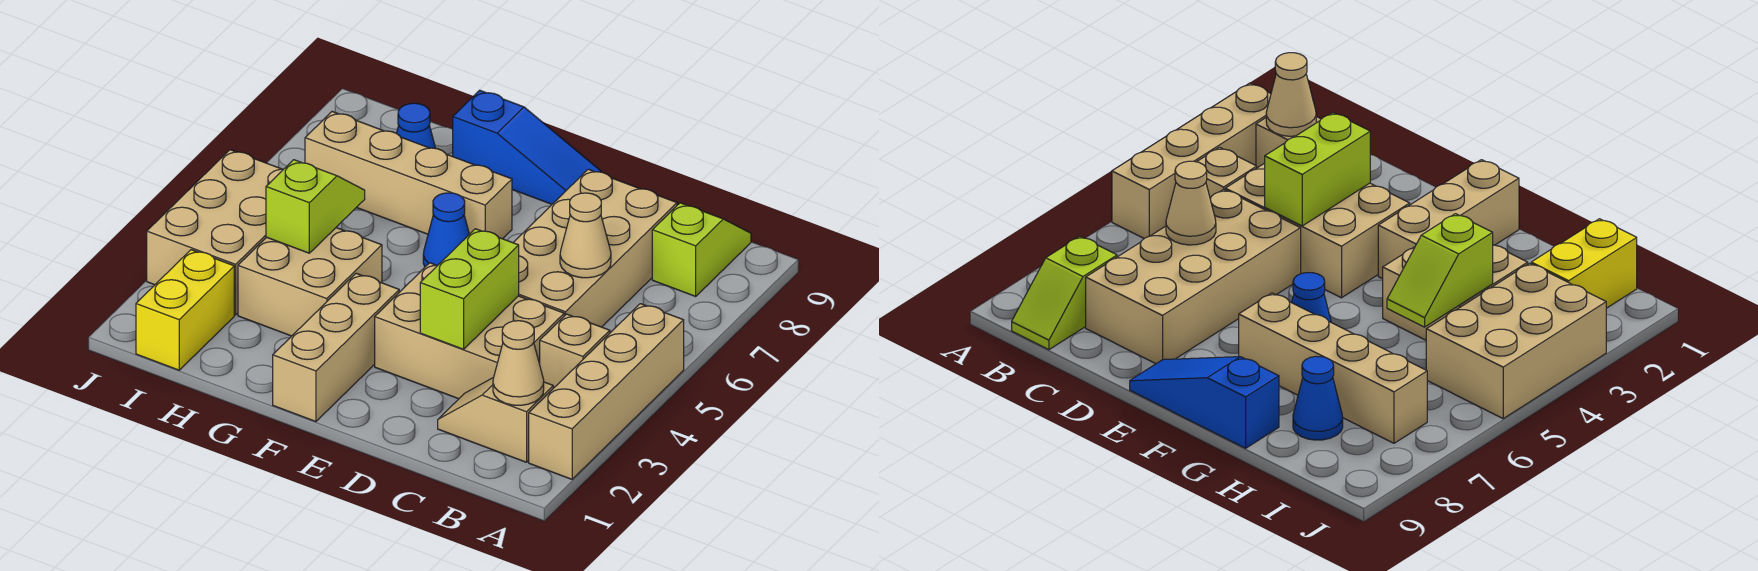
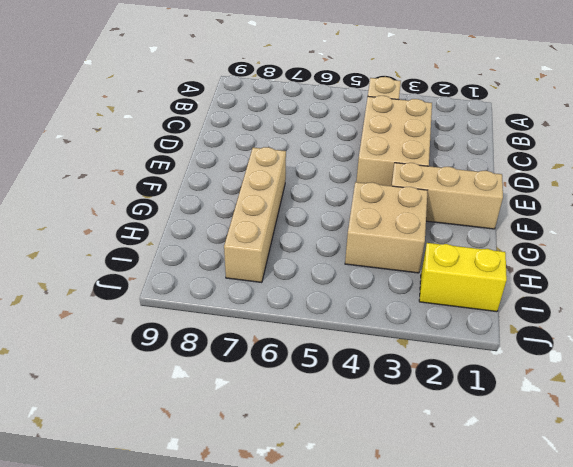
none -> tan brick A2:A5 level 1
none -> tan slope B2:C2 level 1 top B
none -> lime slope B8:B9 level 1 top 8

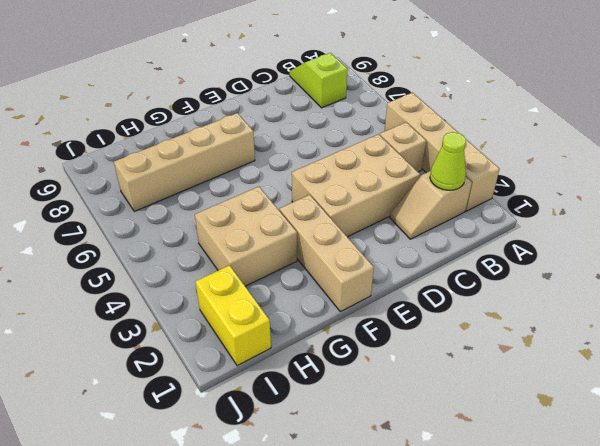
lime cone B2 level 2 -> tan cone B2 level 2
none -> tan brick C5:D8 level 1
none -> blue slope E9:G9 level 1 top G
none -> blue cone F6 level 1

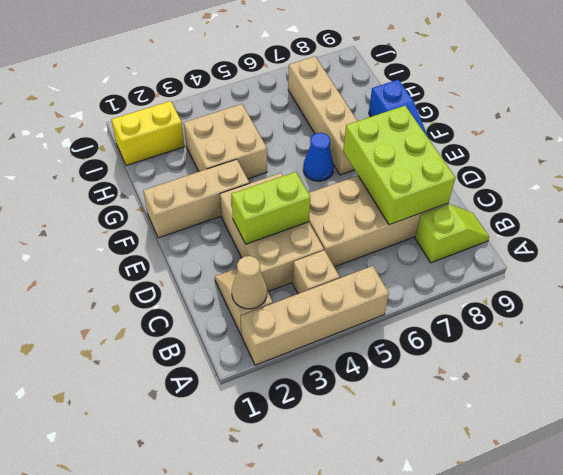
lime brick C7:E8 level 2 -> none
none -> blue cone H8 level 1
none -> tan brick I3:J5 level 1
none -> tan cone C6 level 2

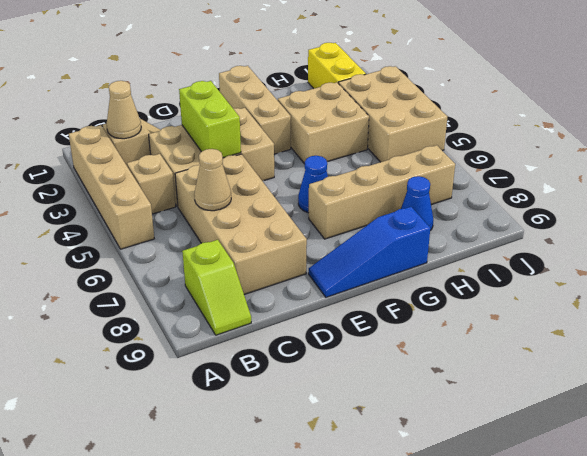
none -> lime slope H4:H5 level 2 top 4

